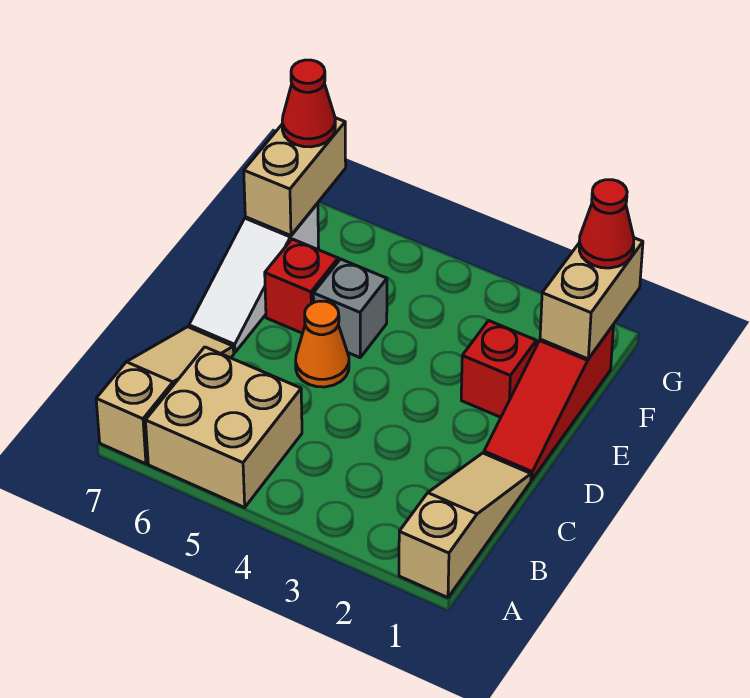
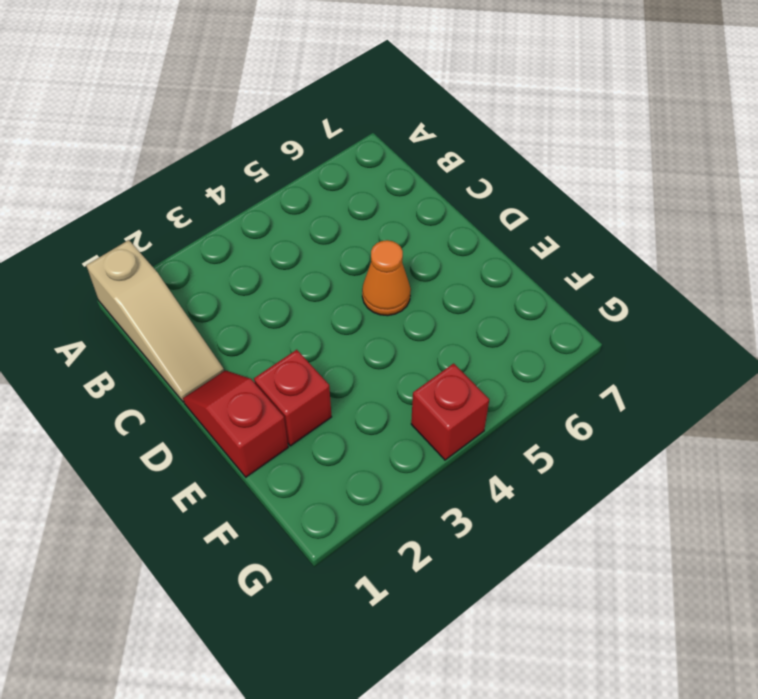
red slope D1:E1 level 1 top E -> red slope D1:F1 level 1 top F
red brick G4 level 1 -> red brick E6 level 1
none -> tan brick A5:B6 level 1
none -> tan slope A7:C7 level 1 top A
none -> white slope D7:F7 level 1 top F

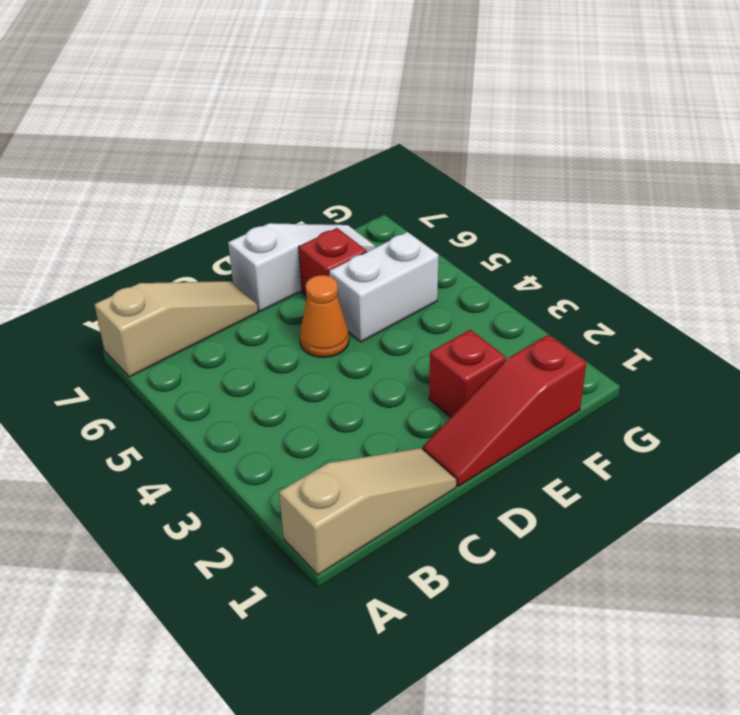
white slope D7:F7 level 1 top D -> white slope D7:F7 level 1 top F
white brick E5:F5 level 1 -> grey brick E5 level 1
none -> tan brick A5:B6 level 1
none -> tan brick F1:G1 level 2
none -> tan brick F7:G7 level 2

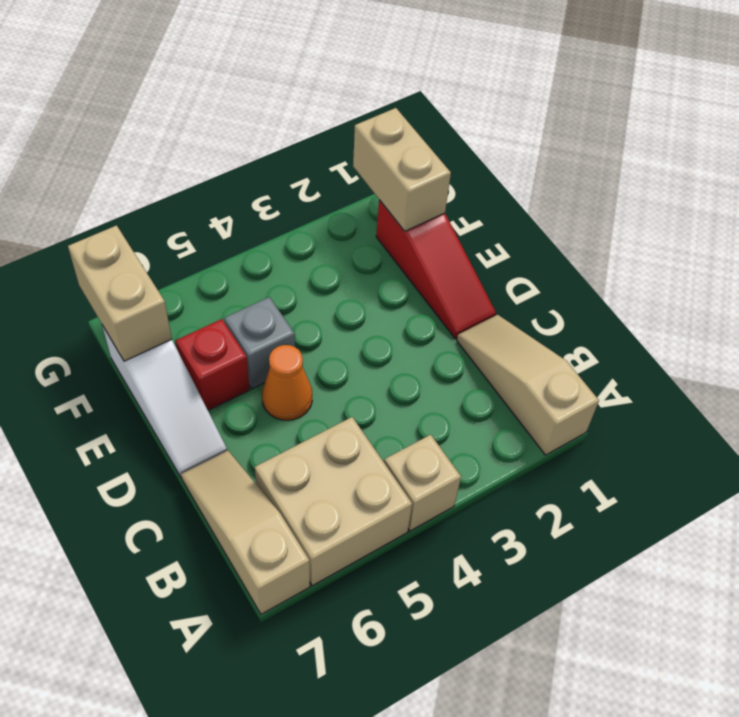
tan brick A4 level 1 -> none
none -> red brick E2 level 1
none -> red cone G1 level 3
none -> red cone G7 level 3

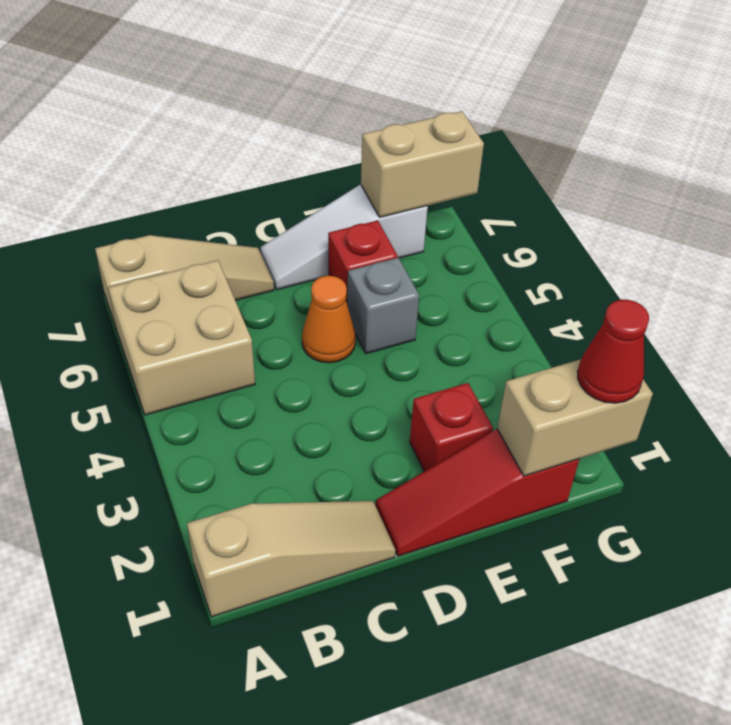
none -> red cone G7 level 3

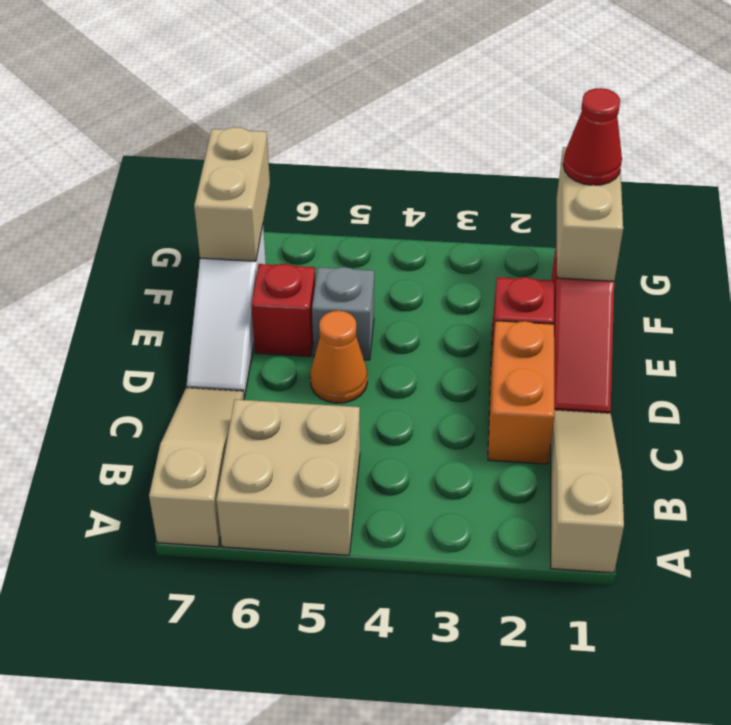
orange brick C2:D2 level 1 -> none
none -> red cone G7 level 3

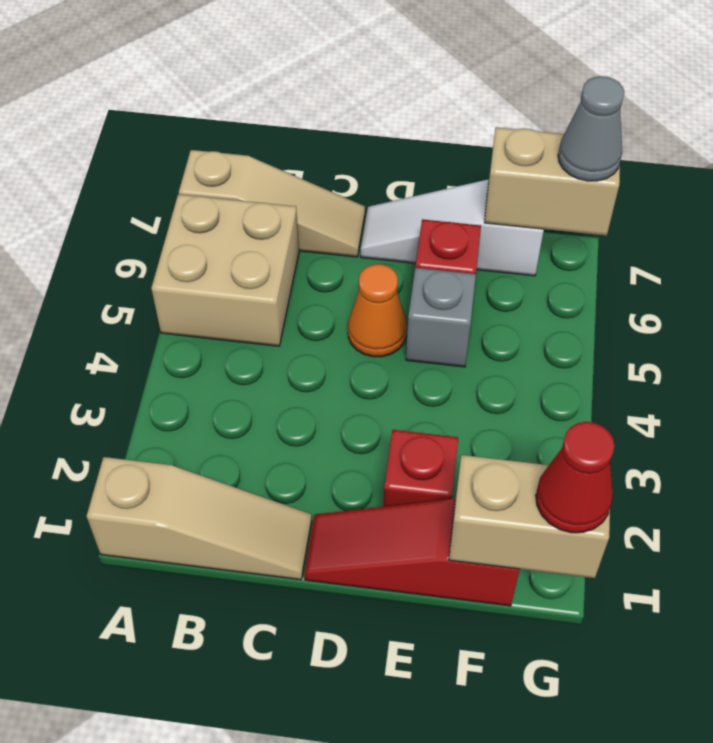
grey cone G7 level 3 -> red cone G7 level 3

